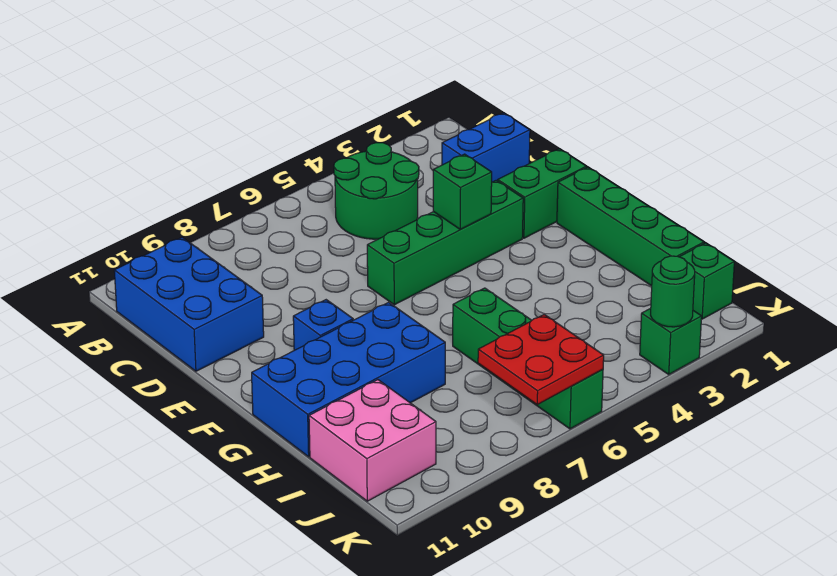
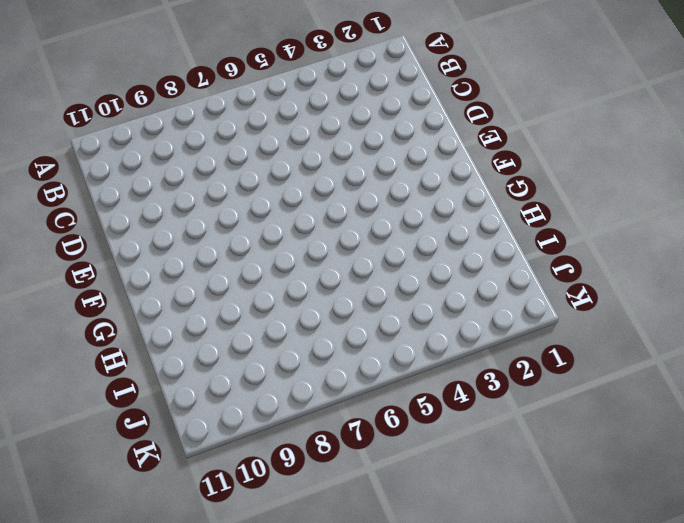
none -> green round brick B4:C5 level 1
none -> blue brick B10:D11 level 1
none -> blue brick C1:C2 level 1

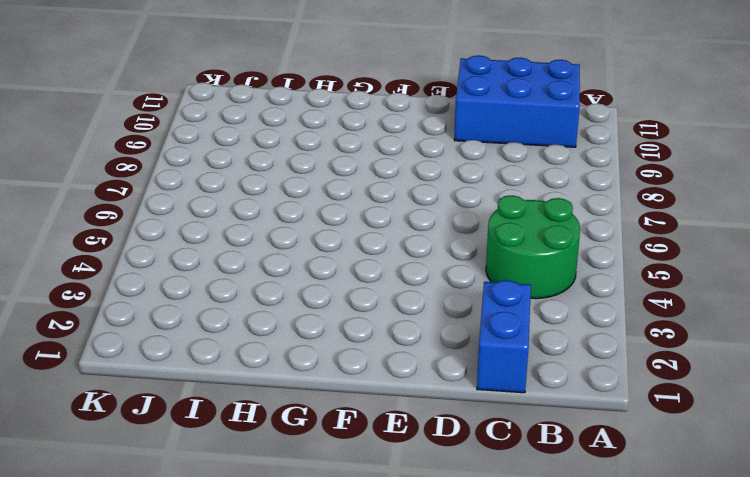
none -> green brick E1:E2 level 1
none -> green brick E3:E6 level 1
none -> green brick F1:I1 level 1

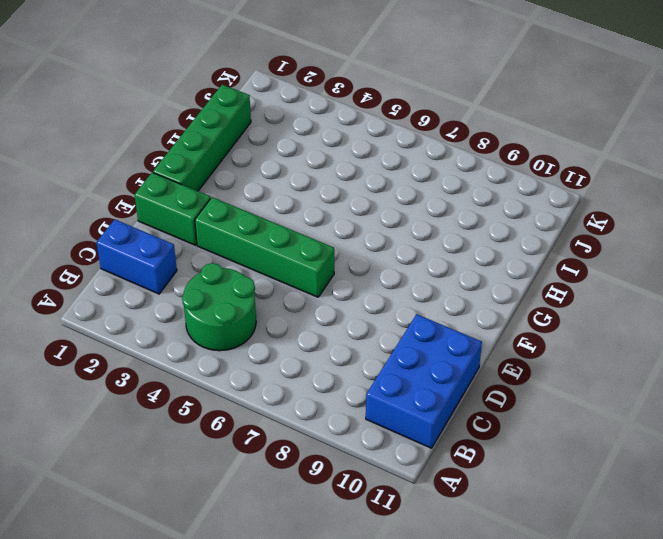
none -> blue brick F9 level 1
none -> blue brick G8:H11 level 1
none -> green brick H6:K6 level 1

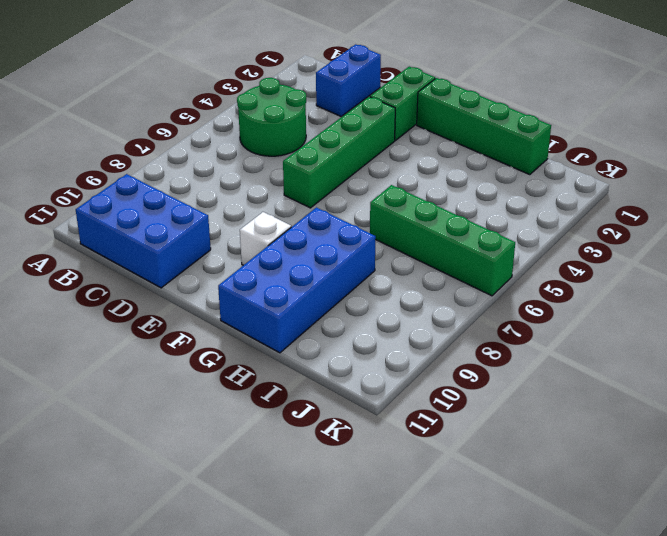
white brick F9 level 1 -> blue brick F9 level 1
none -> pink brick I10:J11 level 1
none -> green brick J1 level 1
none -> green brick K3 level 1

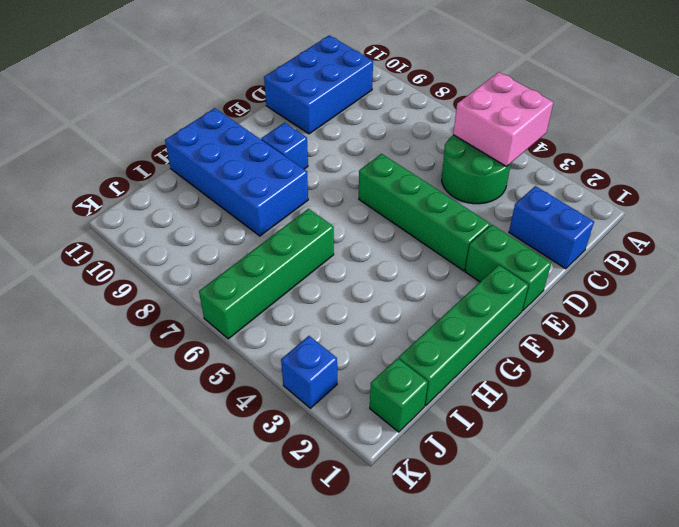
pink brick A4:B5 level 2 -> pink brick I10:J11 level 1
blue brick K3 level 1 -> green brick K3 level 1
none -> green brick E4 level 2
none -> red plate J6:K7 level 2
none -> green round brick K3 level 2

